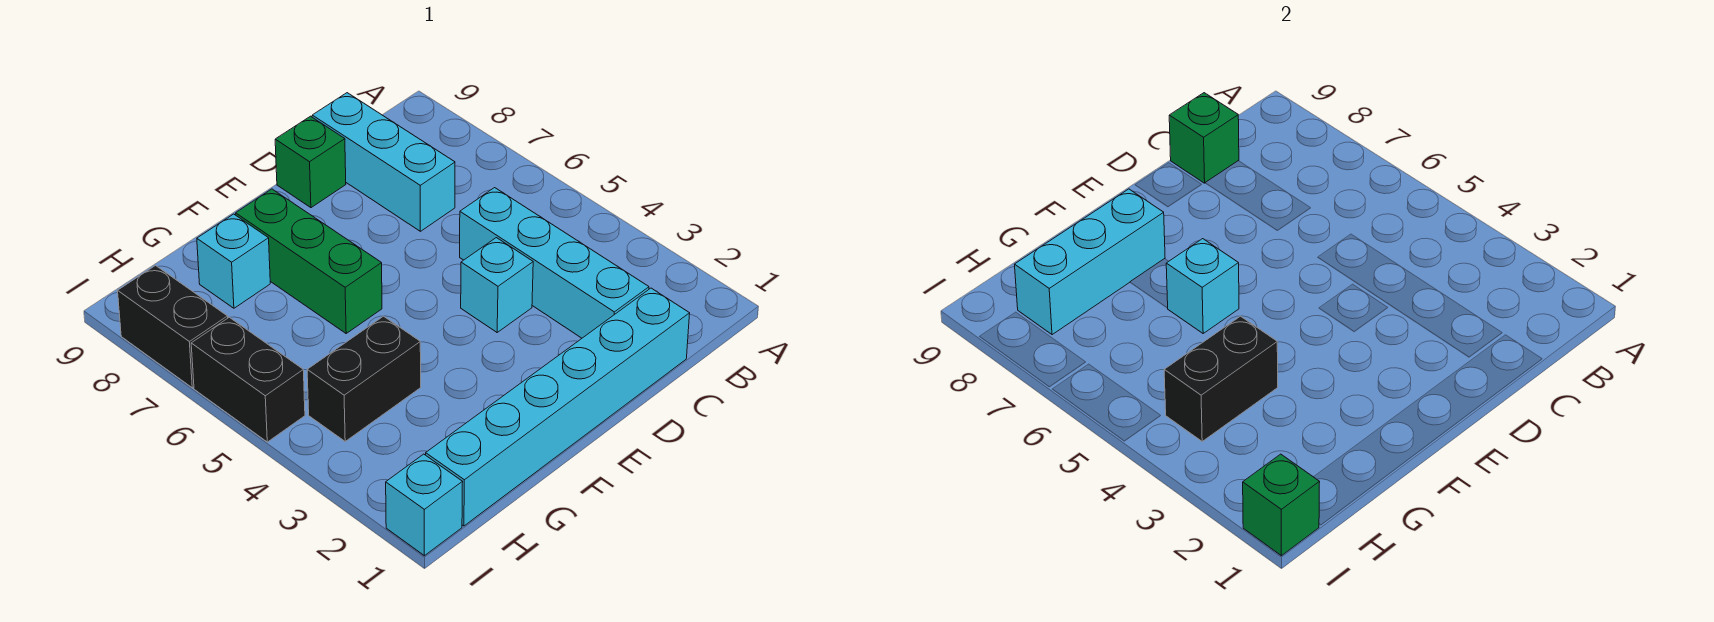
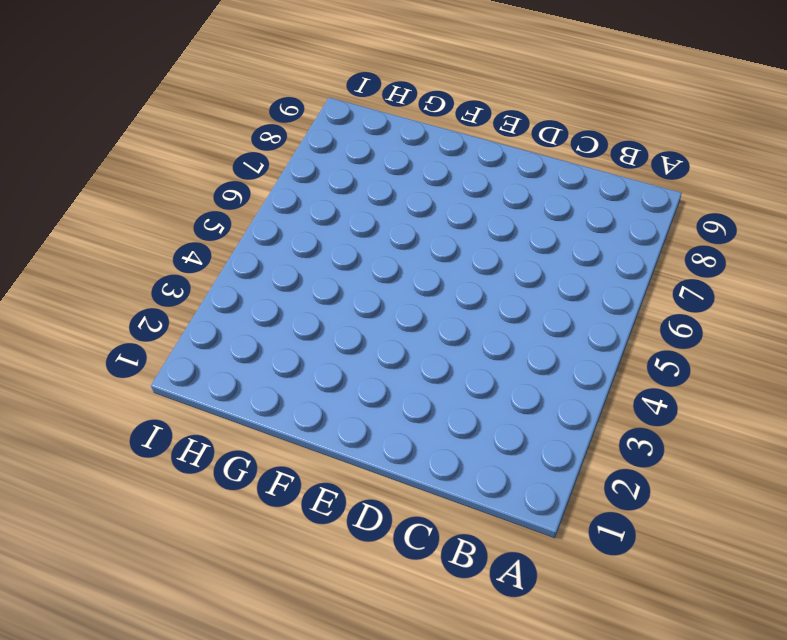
none -> cyan brick C1:H1 level 1
none -> cyan brick C2:C5 level 1
none -> cyan brick C7:C9 level 1

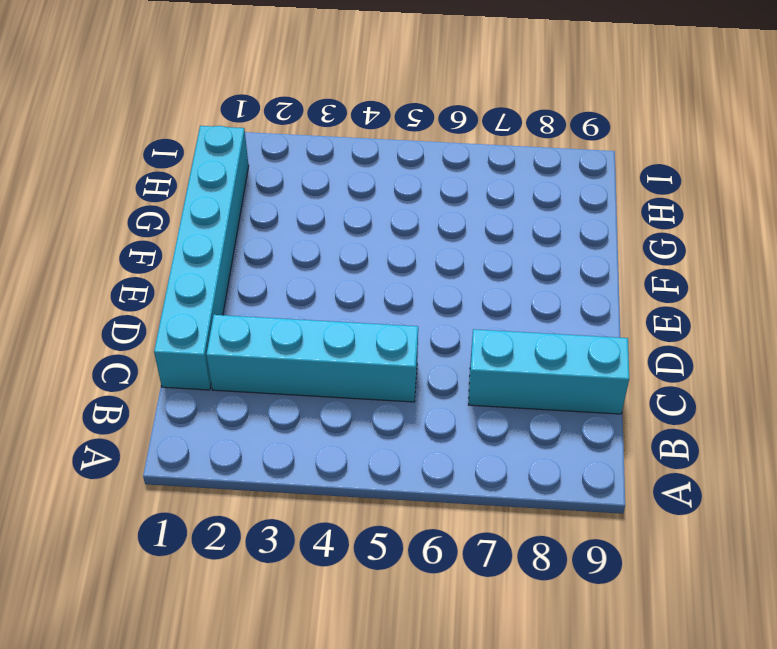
none -> cyan brick D4 level 1
none -> green brick D9 level 1
none -> green brick F6:F8 level 1

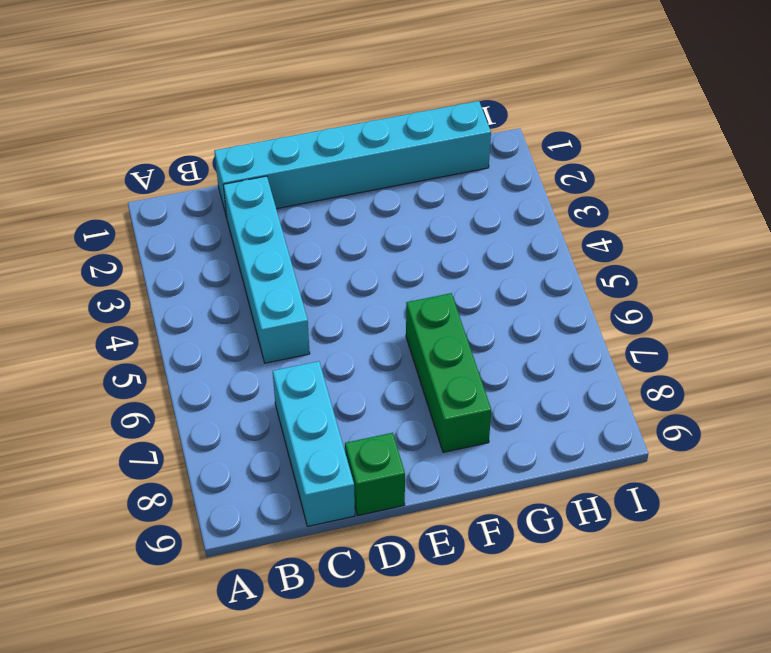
none -> cyan brick D4 level 1
none -> black brick G4:H4 level 1
none -> cyan brick G8 level 1

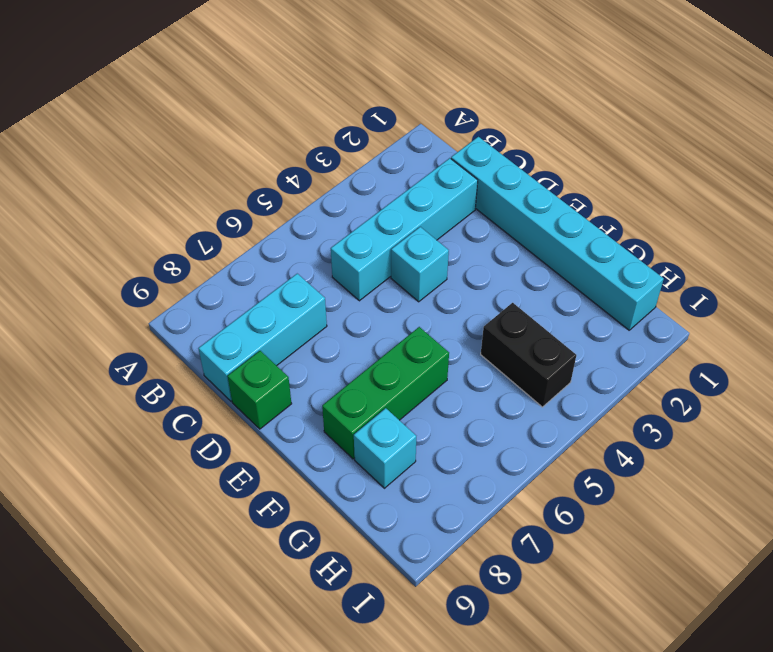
none -> cyan brick I1 level 1
none -> black brick I5:I6 level 1
none -> black brick I7:I8 level 1

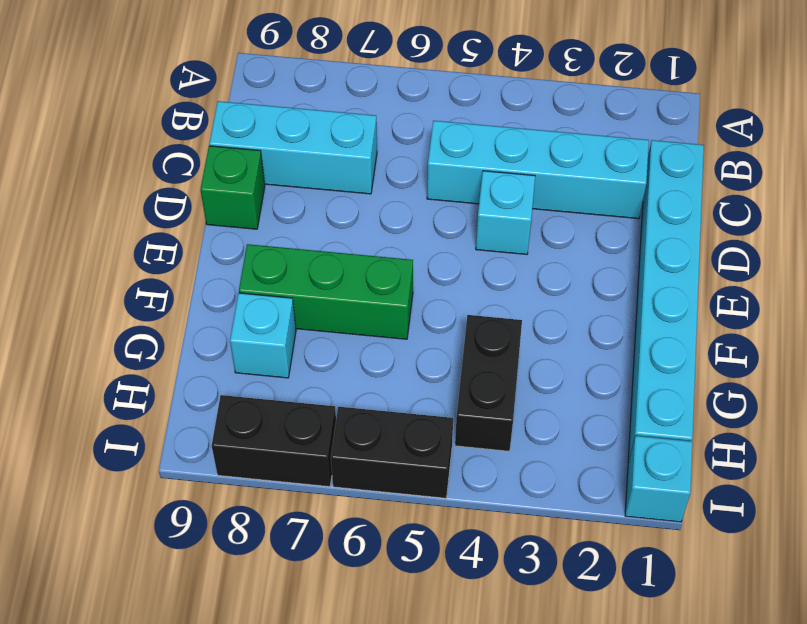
none -> green brick C9 level 2
none -> cyan brick F6 level 2
none -> cyan brick F8:H8 level 2

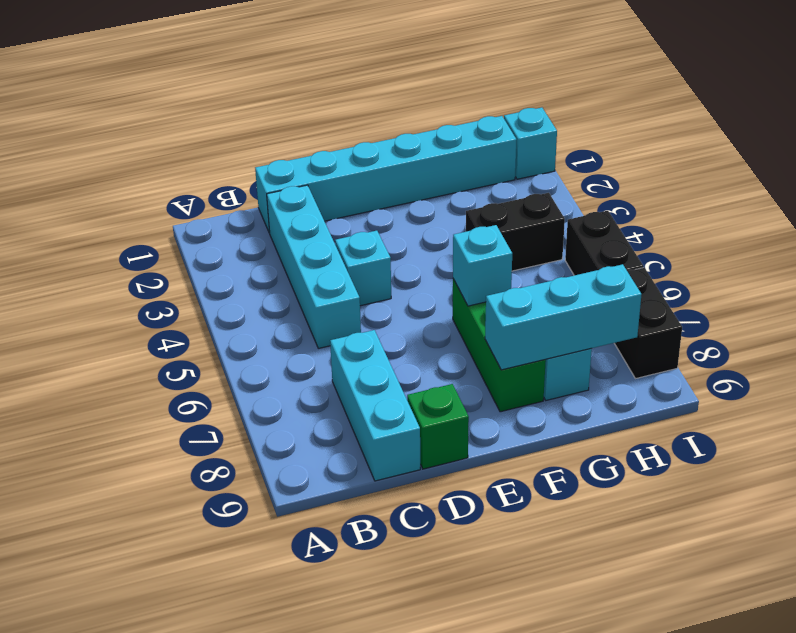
none -> green brick C9 level 2
none -> black brick G4:H4 level 2
none -> green brick I1 level 2

